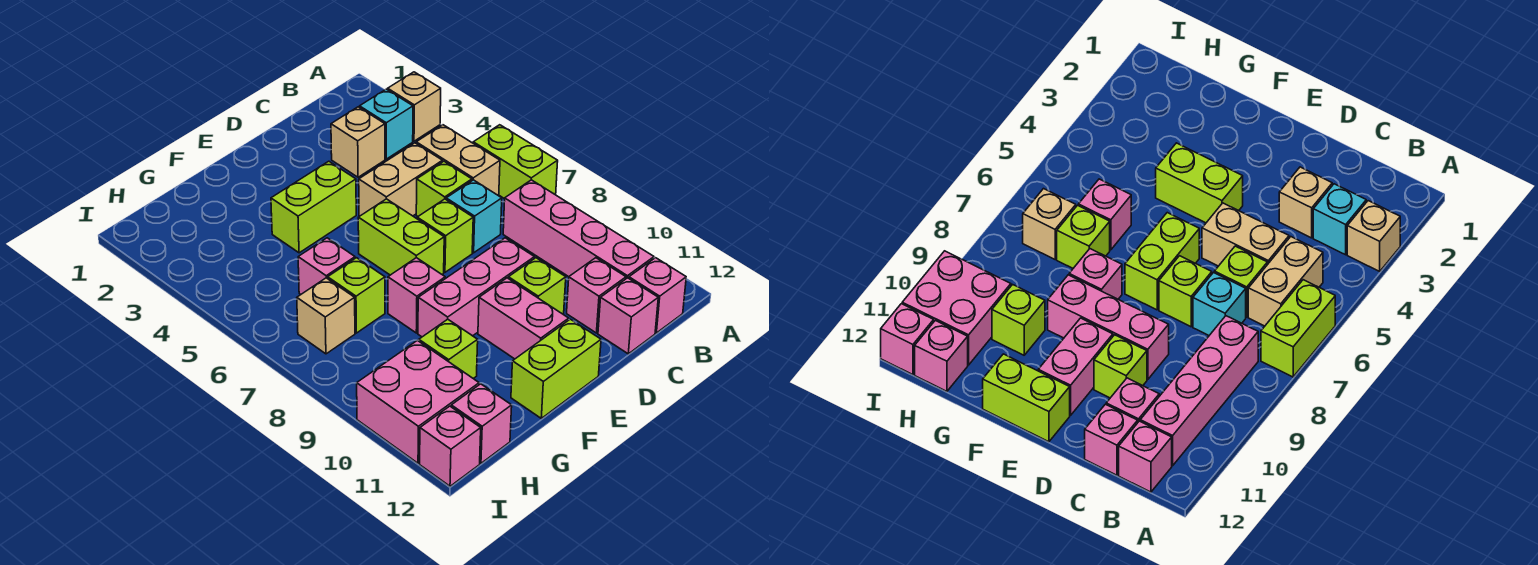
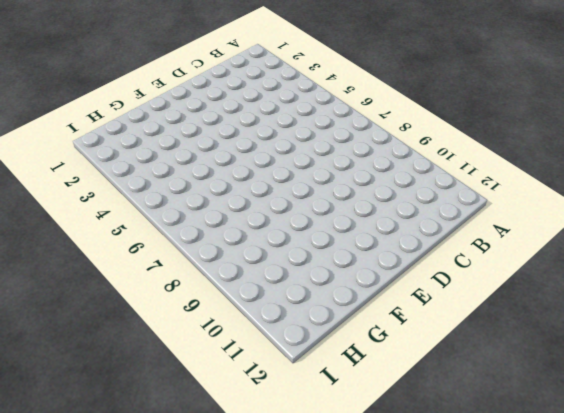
none -> tan brick A3 level 1
none -> lime brick A6:A7 level 1
none -> cyan brick B3 level 1

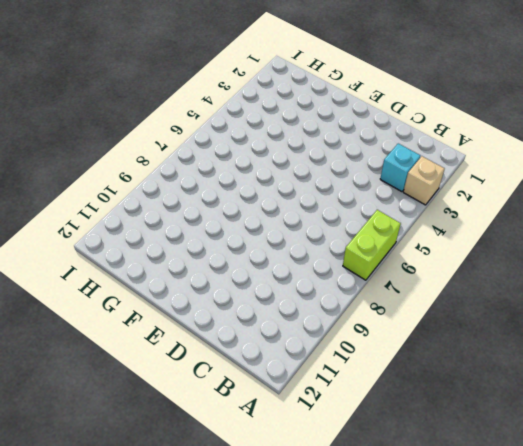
none -> tan brick B5:B6 level 1
none -> pink brick B8:B11 level 1
none -> pink brick B12 level 1

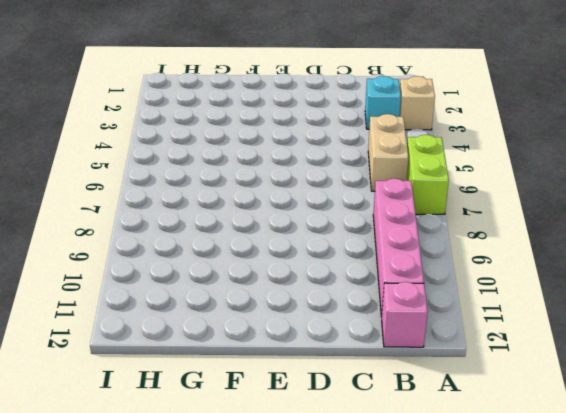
none -> tan brick C3 level 1
none -> tan brick C5:D5 level 1
none -> lime brick C6 level 1

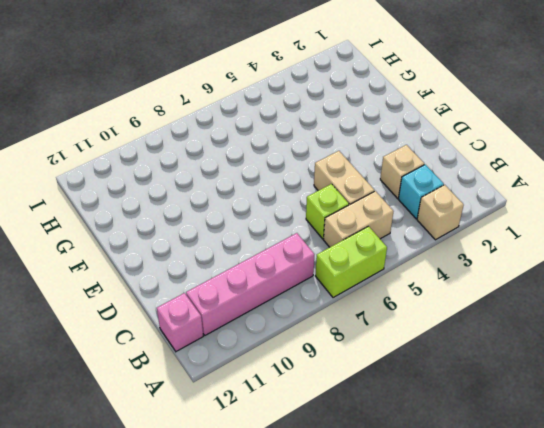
none -> cyan brick C7 level 1
none -> pink brick C11 level 1
none -> pink brick C12 level 1

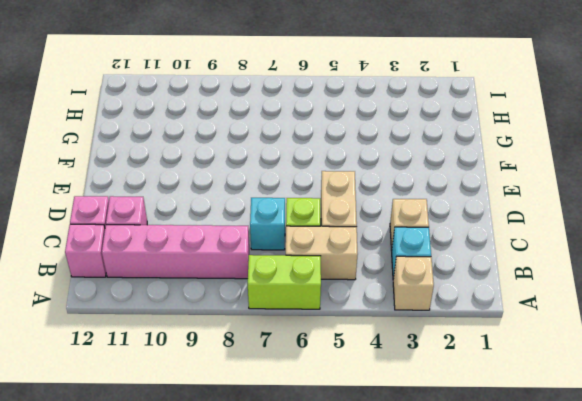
none -> lime brick D7 level 1
none -> pink brick D9:F9 level 1
none -> lime brick D10 level 1

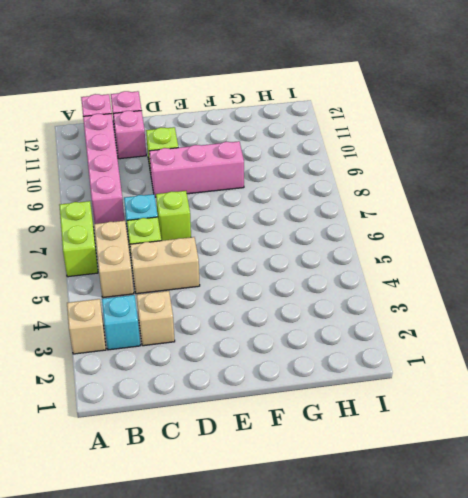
none -> lime brick E4:F4 level 1
none -> lime brick E6:E7 level 1
none -> pink brick E10:E11 level 1

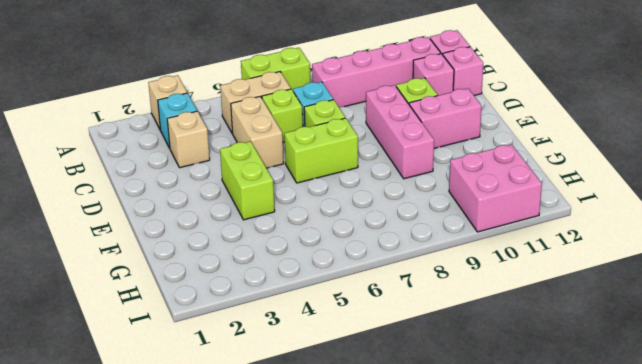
none -> lime brick E12:F12 level 1
none -> pink brick F8 level 1
none -> pink brick G6 level 1

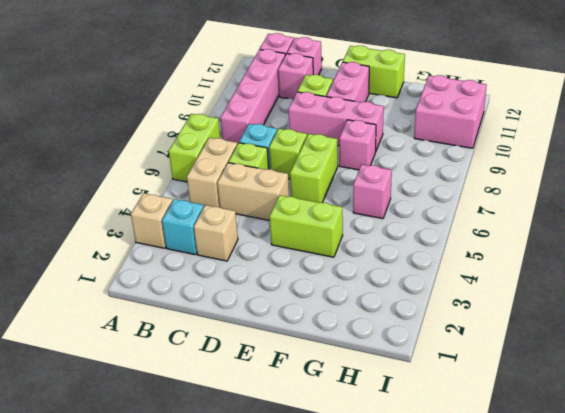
none -> lime brick G7 level 1
none -> lime brick G10 level 1
none -> tan brick H7 level 1

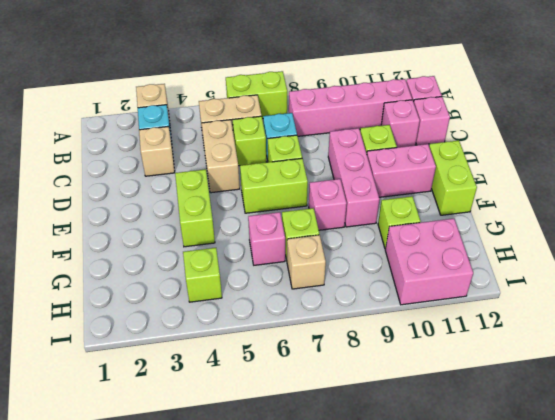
lime brick H4 level 1 -> none
none -> pink brick H12 level 1
none -> pink brick I12 level 1

